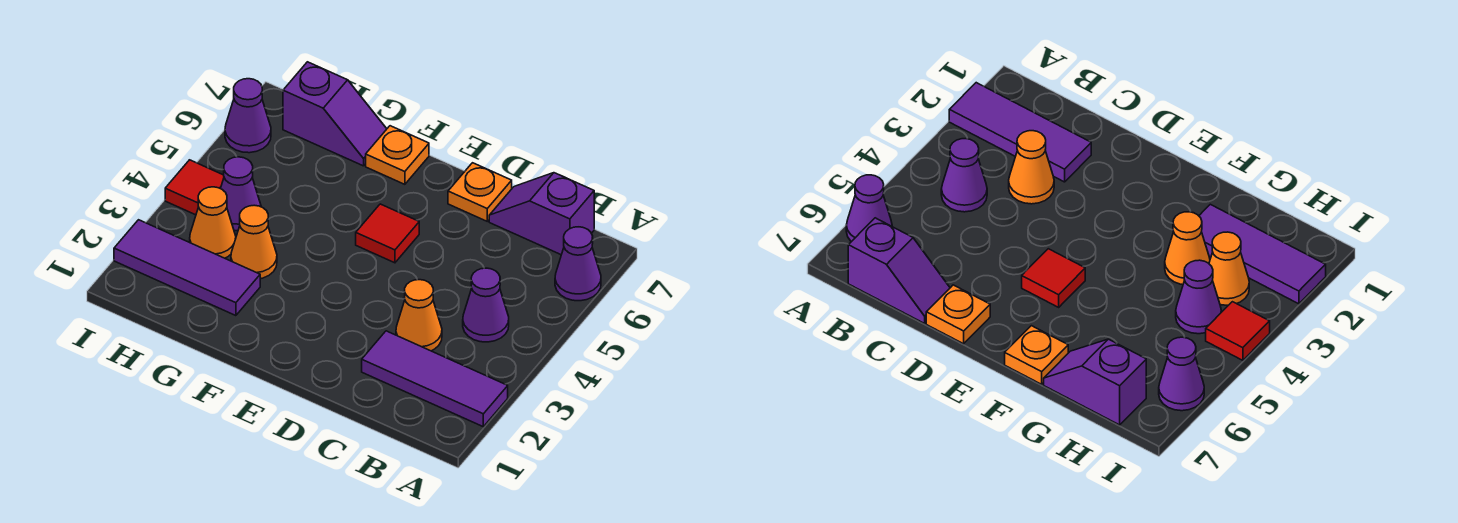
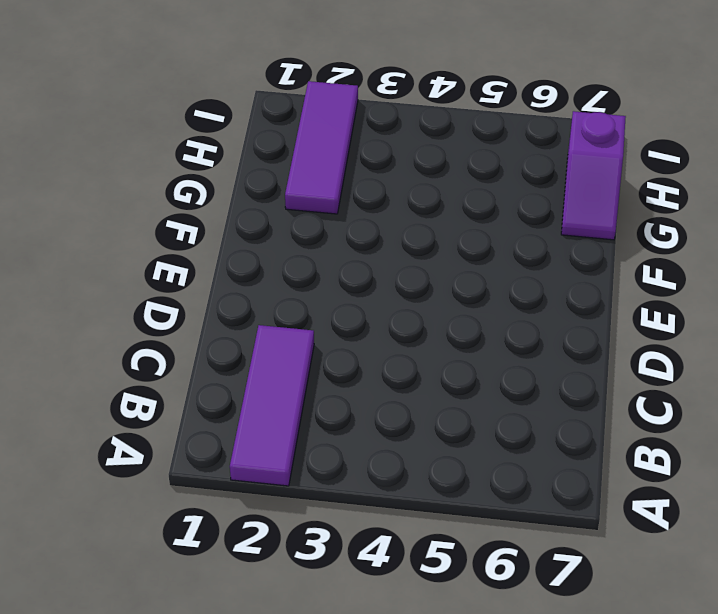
none -> purple cone A6 level 1
none -> purple cone B4 level 1
none -> purple slope B7:C7 level 1 top B

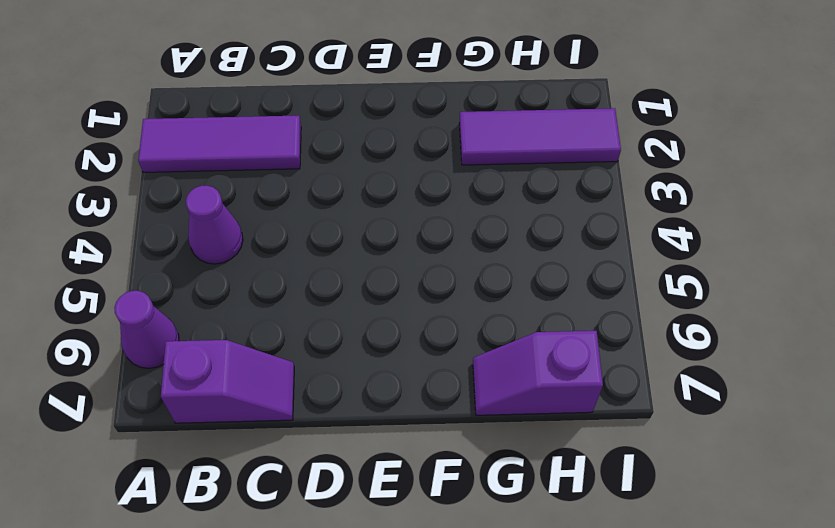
none -> orange cone C3 level 1
none -> orange plate D7 level 1
none -> red tile E5 level 1

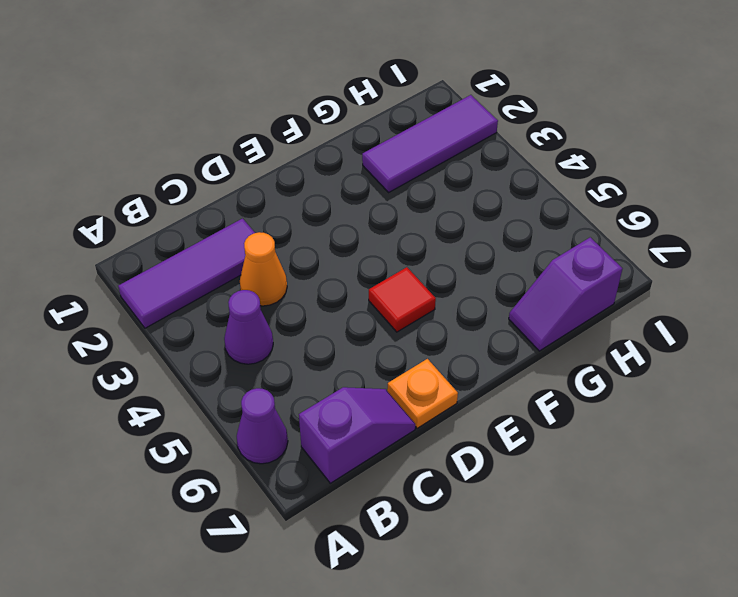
none -> orange plate F7 level 1
none -> orange cone G3 level 1
none -> orange cone H3 level 1

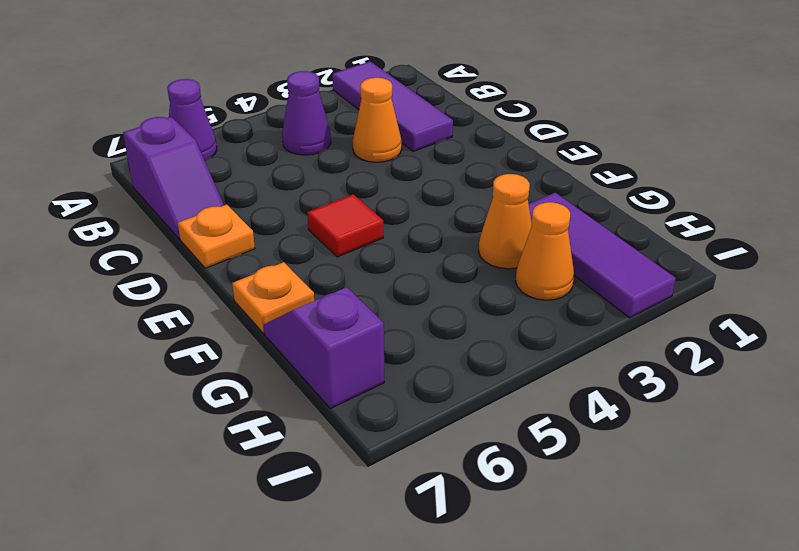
none -> purple cone H4 level 1
none -> red tile I4 level 1
none -> purple cone I6 level 1

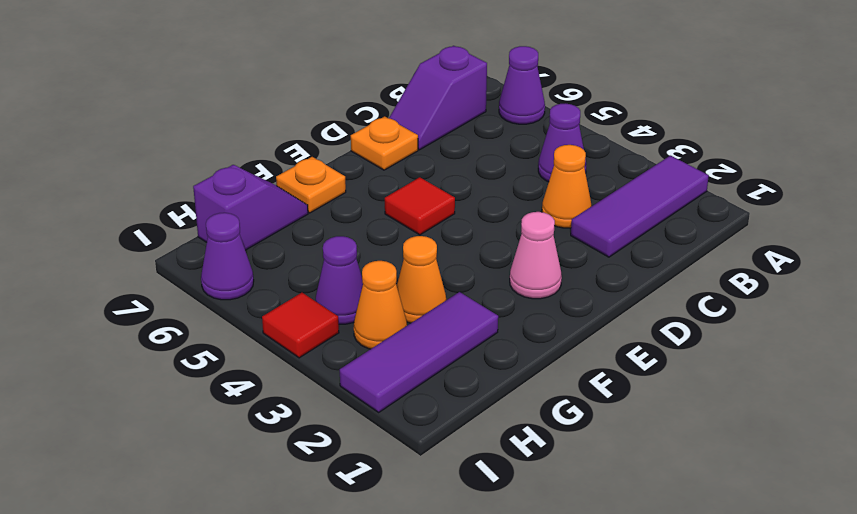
pink cone E2 level 1 -> none

